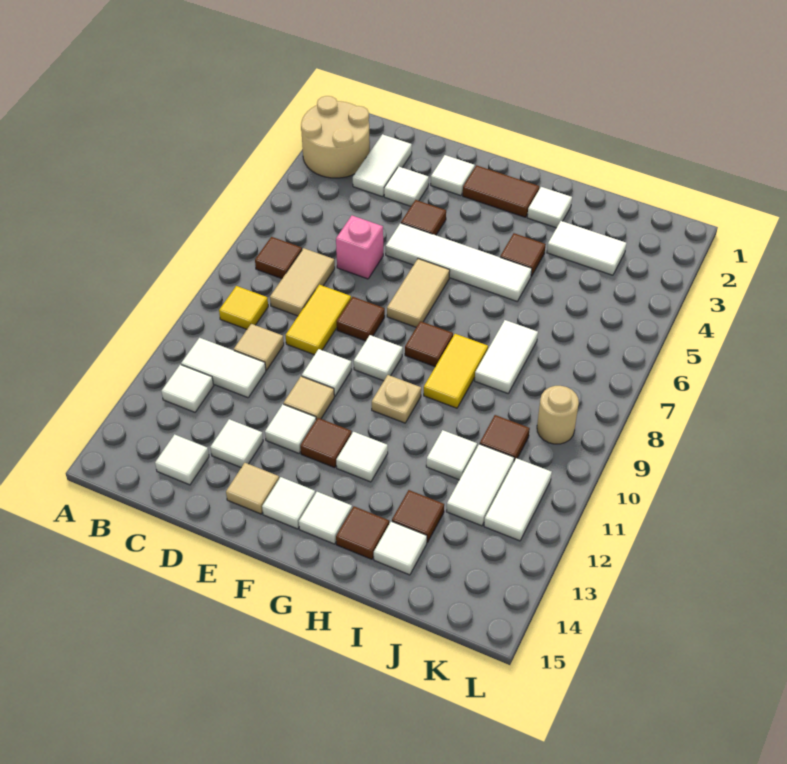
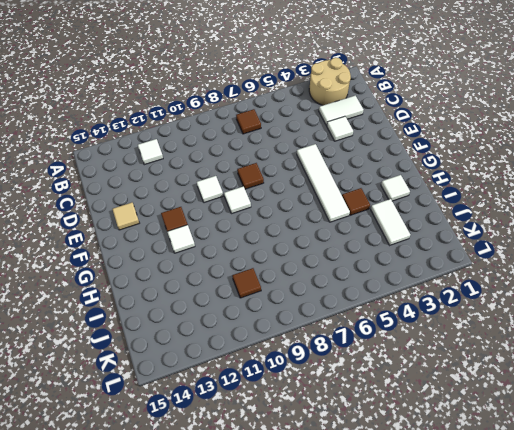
none -> yellow tile B9 level 1
none -> white tile B11:C11 level 1
none -> tan tile C7:C8 level 1
none -> tan tile C10 level 1

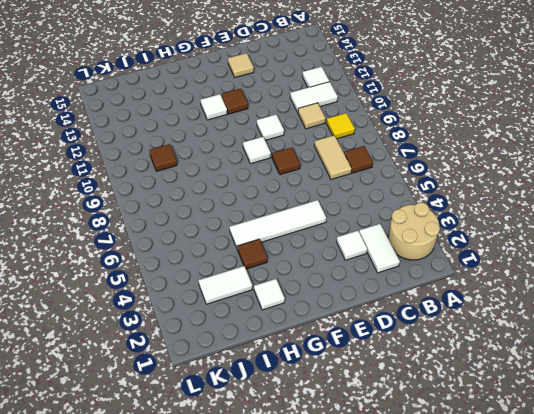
none -> white tile C14 level 1
none -> pink brick D6 level 1
none -> yellow tile D8:D9 level 1
none -> white tile D13 level 1

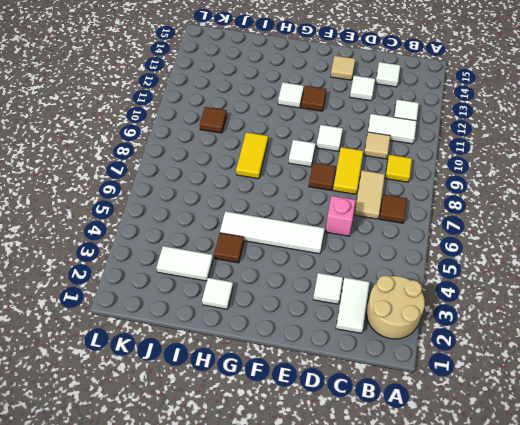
none -> white tile E2 level 1
none -> brown tile E4 level 1
none -> tan tile E11 level 1
none -> white tile E12 level 1

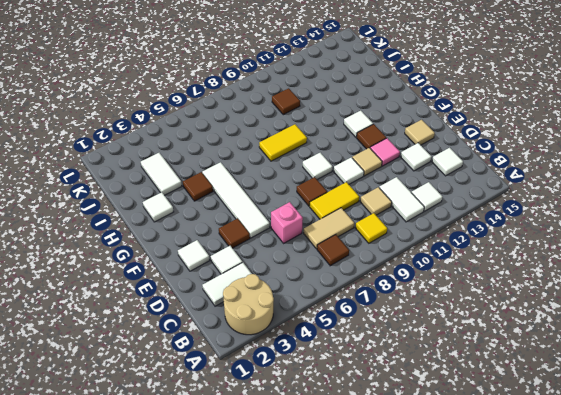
pink tile E12 level 1 -> white tile E12 level 1
none -> brown tile F2:G2 level 1
none -> tan tile F6:F7 level 1
none -> white tile F14 level 1
none -> brown tile G8 level 1

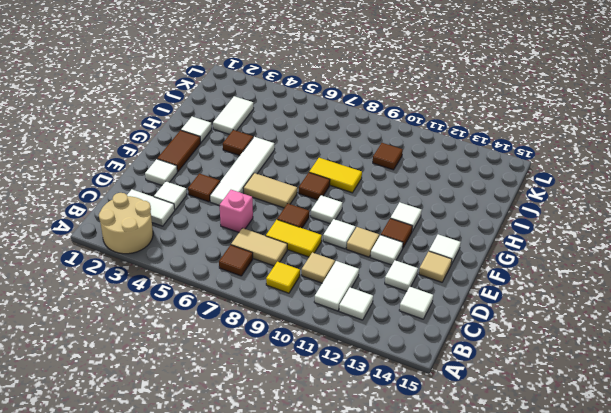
none -> tan plate G10 level 1
none -> white tile G14 level 1
none -> brown tile H14 level 1
none -> white tile I7:I8 level 1

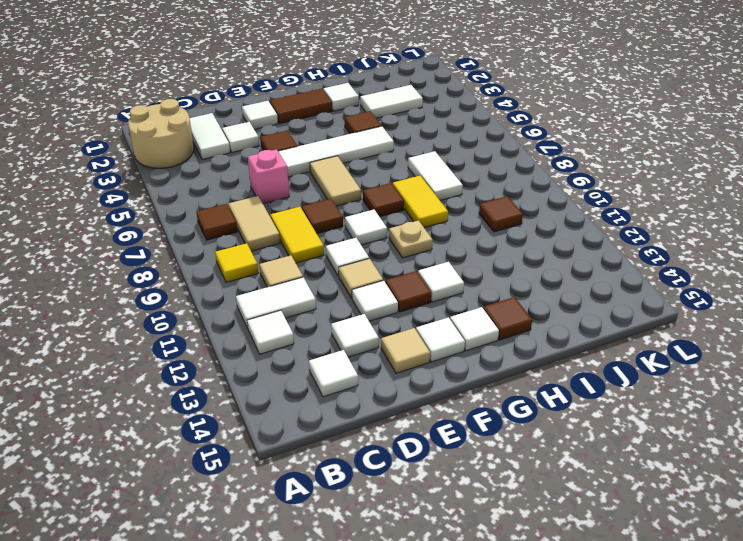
none -> white tile I11 level 1
none -> brown tile I13 level 1
none -> white tile I14 level 1
none -> white tile J11:J12 level 1

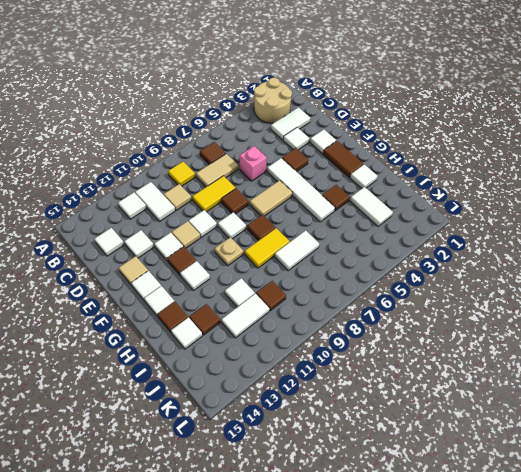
none -> tan round brick K9 level 1
none -> white tile K11:K12 level 1

